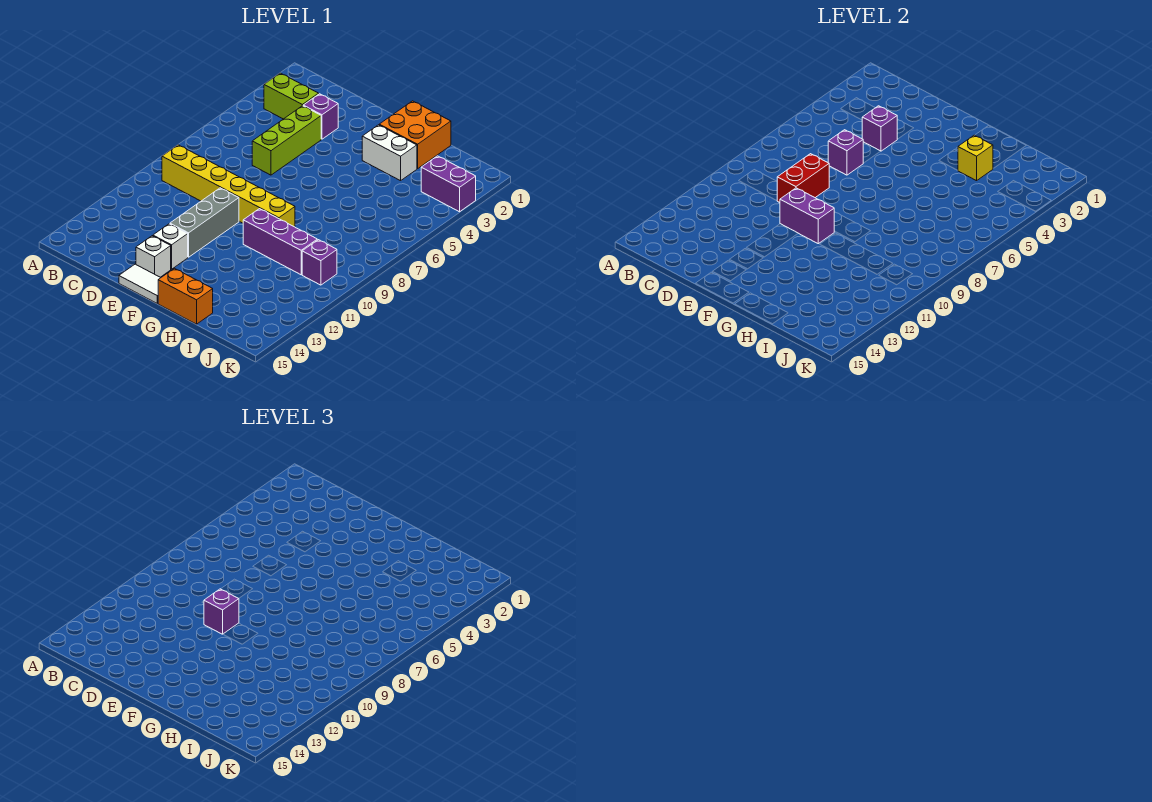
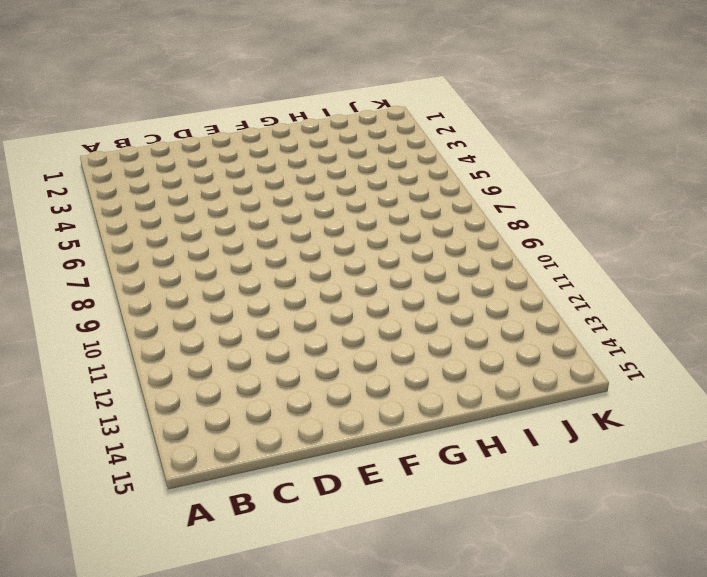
none -> lime brick B3:C3 level 1
none -> yellow brick B9:G9 level 1
none -> purple brick D3 level 1

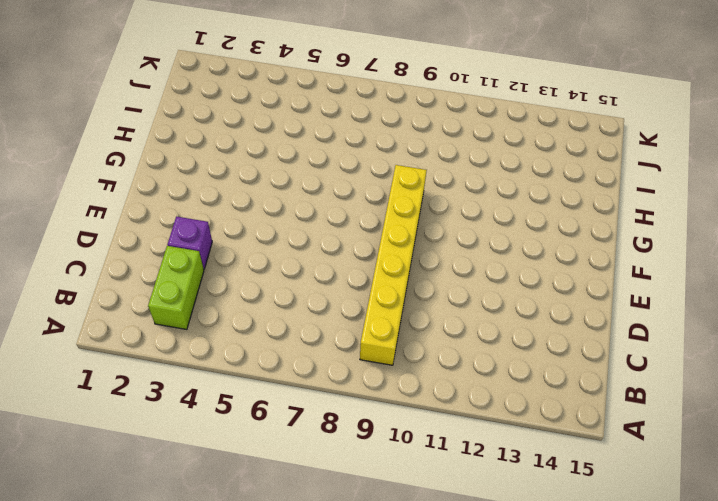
none -> lime brick D4:D6 level 1
none -> grey brick E10:E12 level 1
none -> white brick E13 level 1

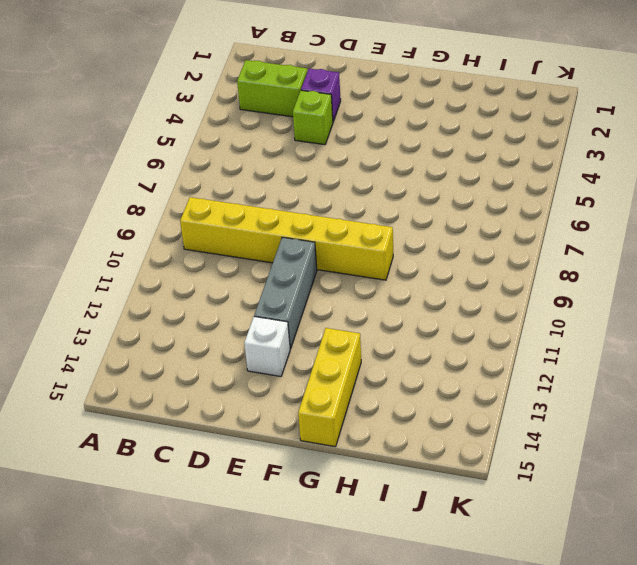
lime brick D4 level 1 -> lime brick D4:D6 level 1
yellow brick G13:G15 level 1 -> orange brick G15:H15 level 1
none -> white brick E14 level 1
none -> white tile E15:F15 level 1
none -> orange brick G1:H2 level 1

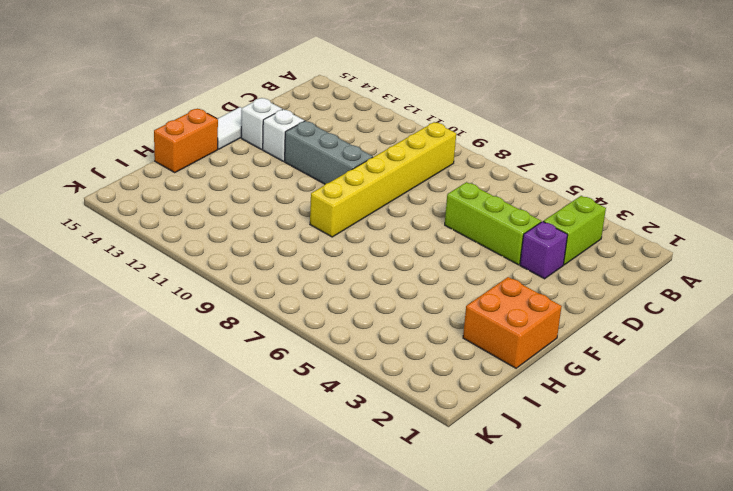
none -> white brick G3:H3 level 1
none -> purple brick G10:I10 level 1
none -> purple brick J3:K3 level 1

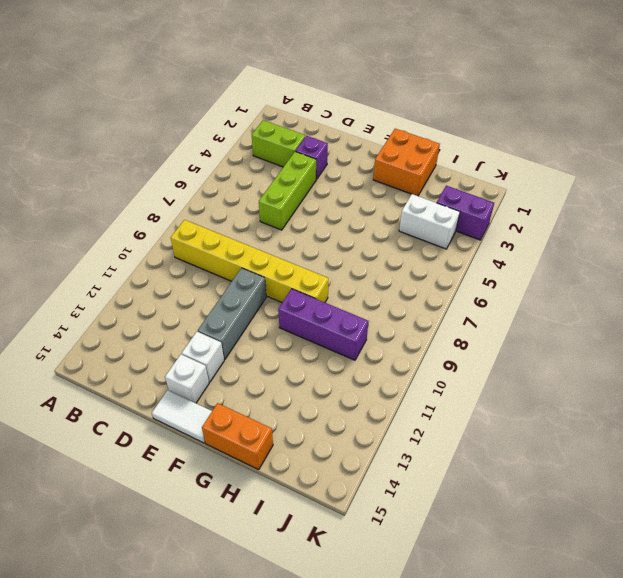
white brick I4:J4 level 1 -> white brick G3:H3 level 1
none -> purple brick J10 level 1
none -> purple brick D4 level 2
none -> purple brick D6 level 2

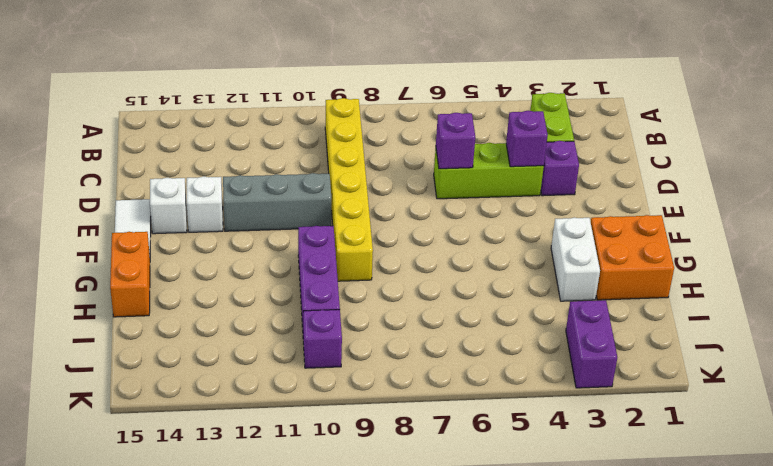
none -> red brick D8:D9 level 2
none -> purple brick E10:F10 level 2
none -> yellow brick H3 level 2

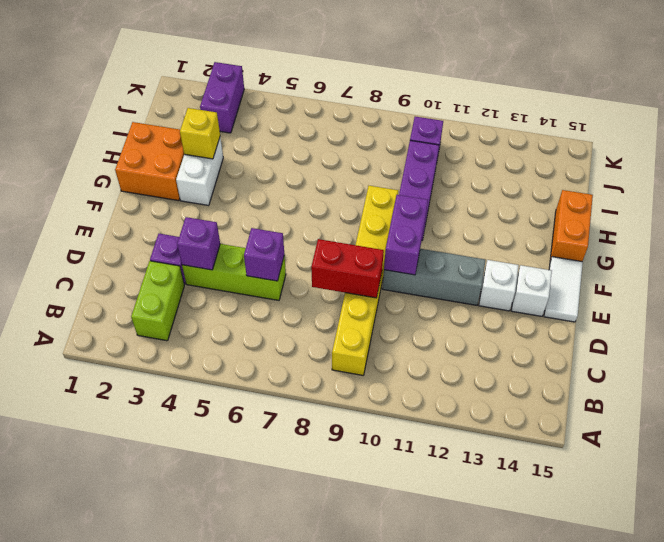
none -> purple brick E10 level 3

